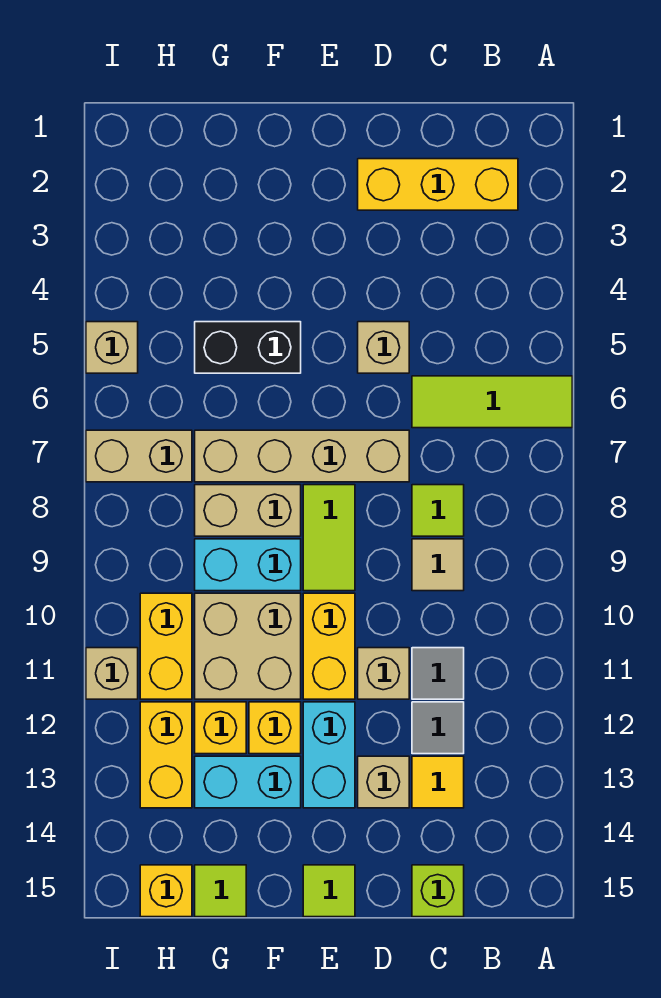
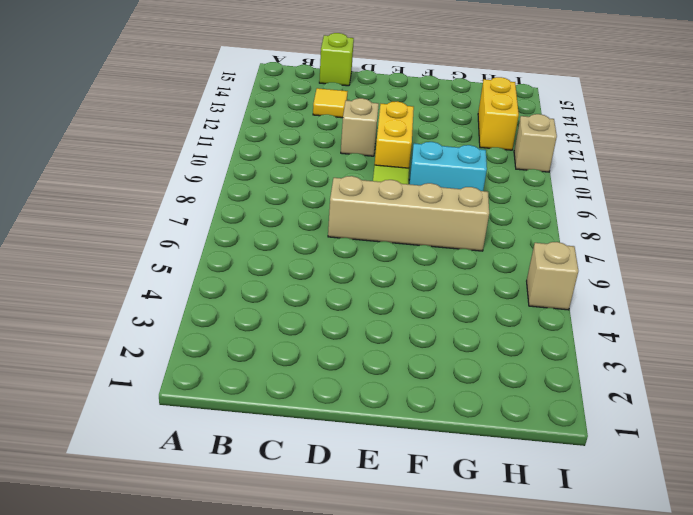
none -> lime tile A6:C6 level 1
none -> yellow brick B2:D2 level 1
none -> lime tile C8 level 1
none -> tan tile C9 level 1

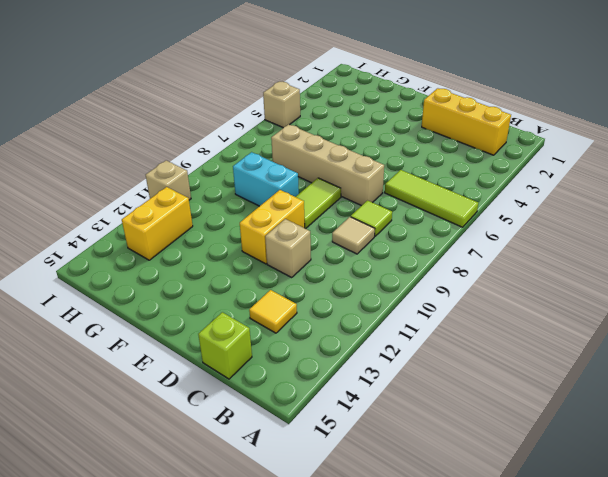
none -> grey tile C11 level 1
none -> grey tile C12 level 1
none -> tan brick D5 level 1
none -> tan brick D13 level 1

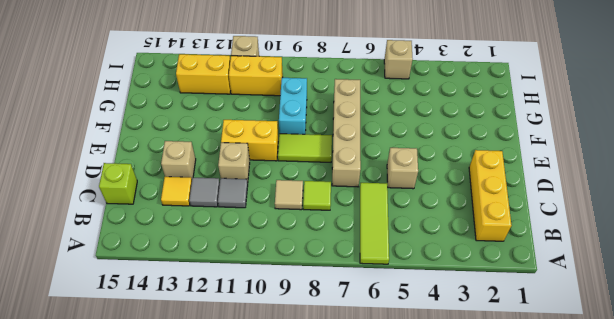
none -> cyan brick E12:E13 level 1
none -> lime tile E15 level 1
none -> black brick F5:G5 level 1
none -> tan brick F8:G8 level 1

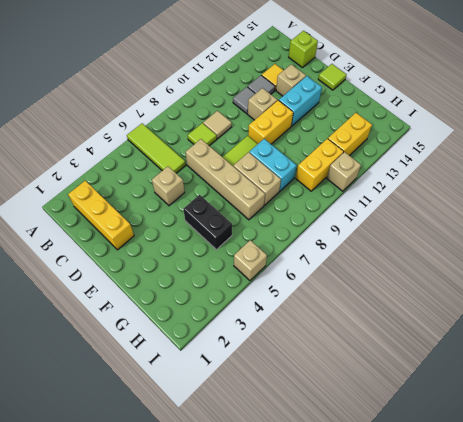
none -> tan brick F10:G11 level 1
none -> yellow brick F12 level 1
none -> cyan brick F13:G13 level 1
none -> yellow brick G12 level 1

